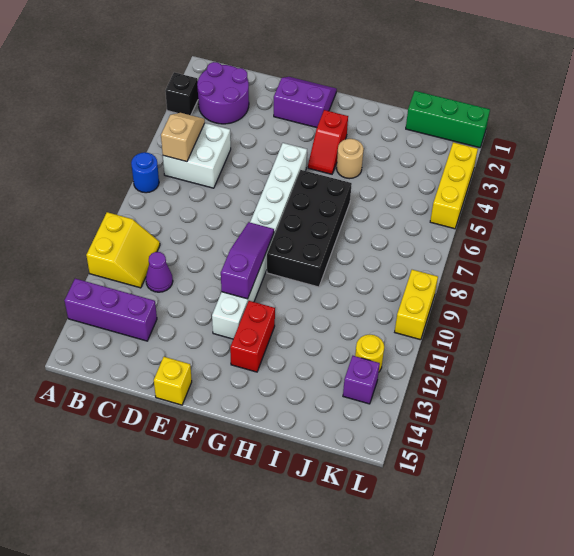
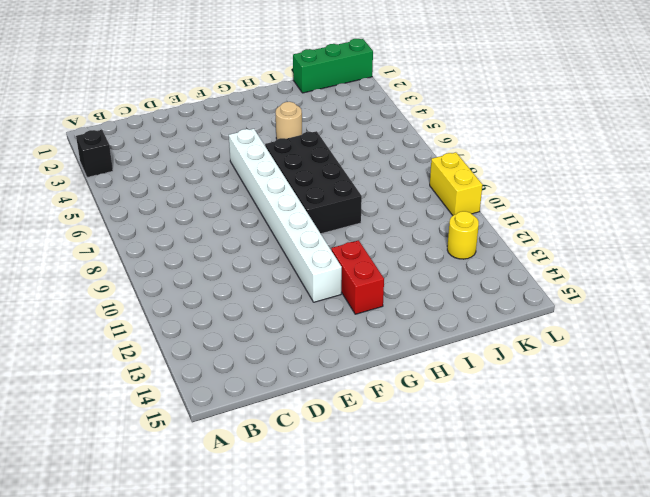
none -> blue round brick A7 level 1
none -> yellow slope A10:B11 level 1 top A
none -> purple brick A13:C13 level 1

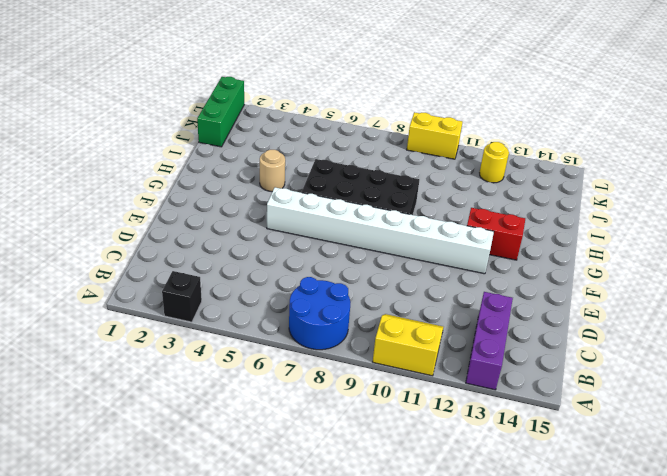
blue round brick A7:B8 level 1 -> blue round brick A7 level 1
none -> purple round brick B2:C3 level 1
none -> white brick B5:C6 level 1
none -> purple cone C11 level 1

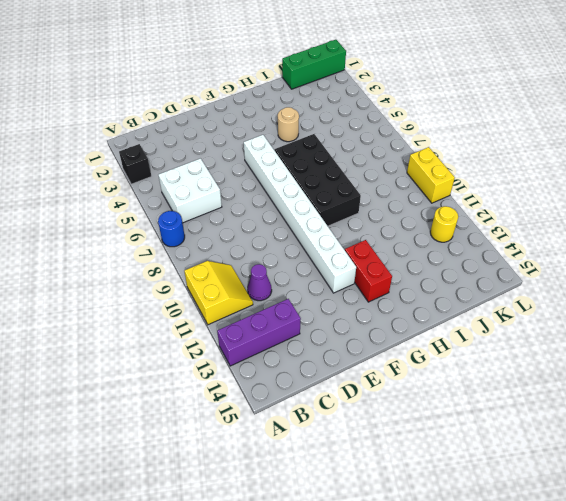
none -> purple round brick B2:C3 level 1
none -> purple slope E1:F2 level 1 top 2
none -> yellow brick E15 level 1

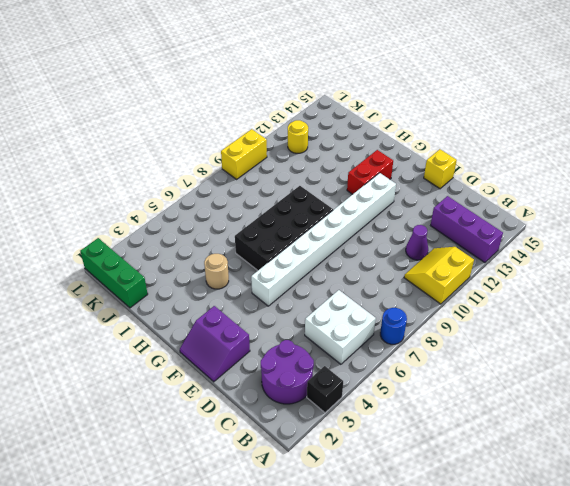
none -> red slope G3:G4 level 1 top 3
none -> purple brick K13 level 1
none -> yellow brick L3:L5 level 1

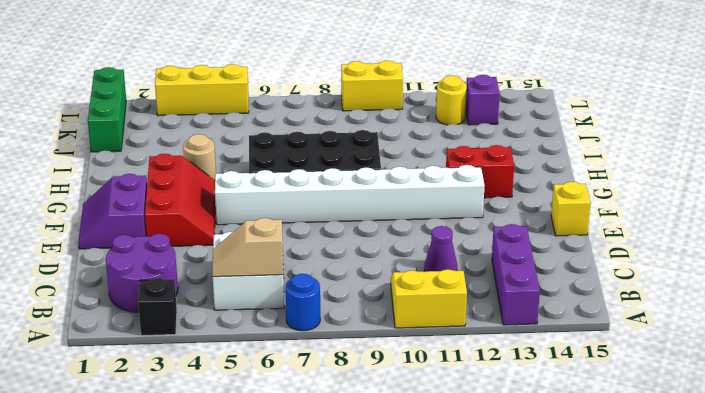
red slope E3:G4 level 1 top 3 -> red slope G3:G4 level 1 top 3
none -> purple slope F9:F11 level 2 top 11

